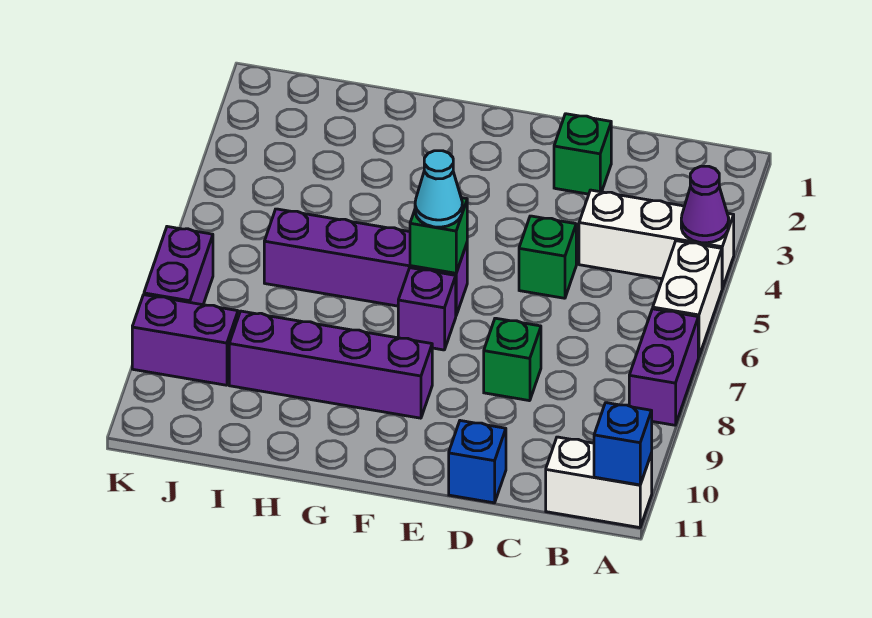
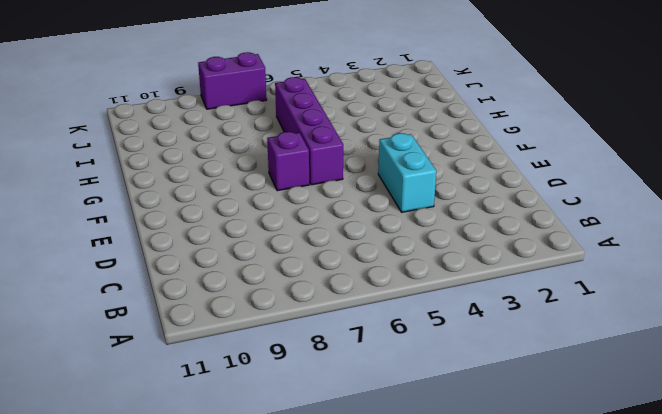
cyan brick D4:E4 level 1 -> none
none -> white brick A4:C4 level 1
none -> white brick A5:A6 level 1
none -> purple brick A7:A8 level 1

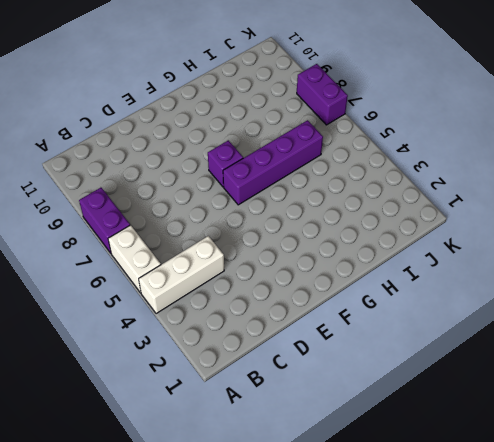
none -> white brick A11:B11 level 1
none -> green brick D2 level 1
none -> green brick D5 level 1

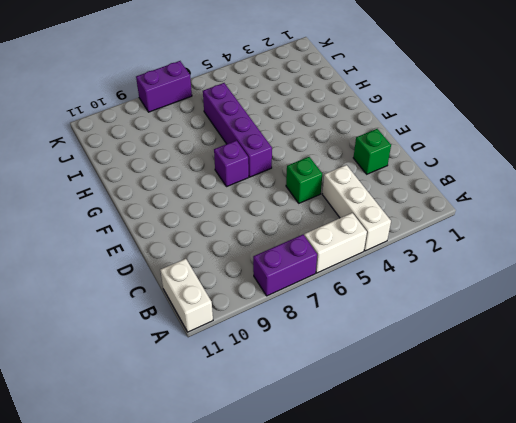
none -> green brick D8 level 1
none -> blue brick D11 level 1
none -> purple brick F9:I9 level 1

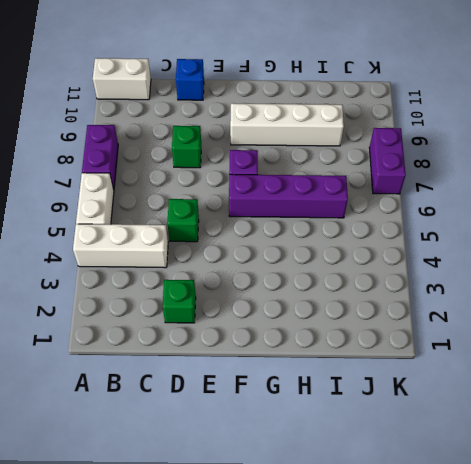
white brick F9:I9 level 1 -> purple brick F9:I9 level 1
none -> purple brick J9:K9 level 1
none -> purple cone A4 level 2
none -> blue brick A11 level 2

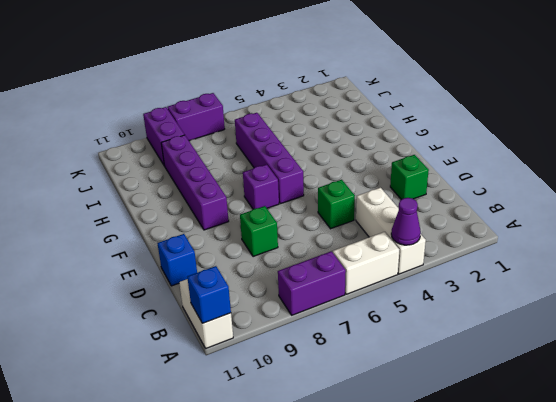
none -> green brick F6 level 2
none -> cyan cone F6 level 3

